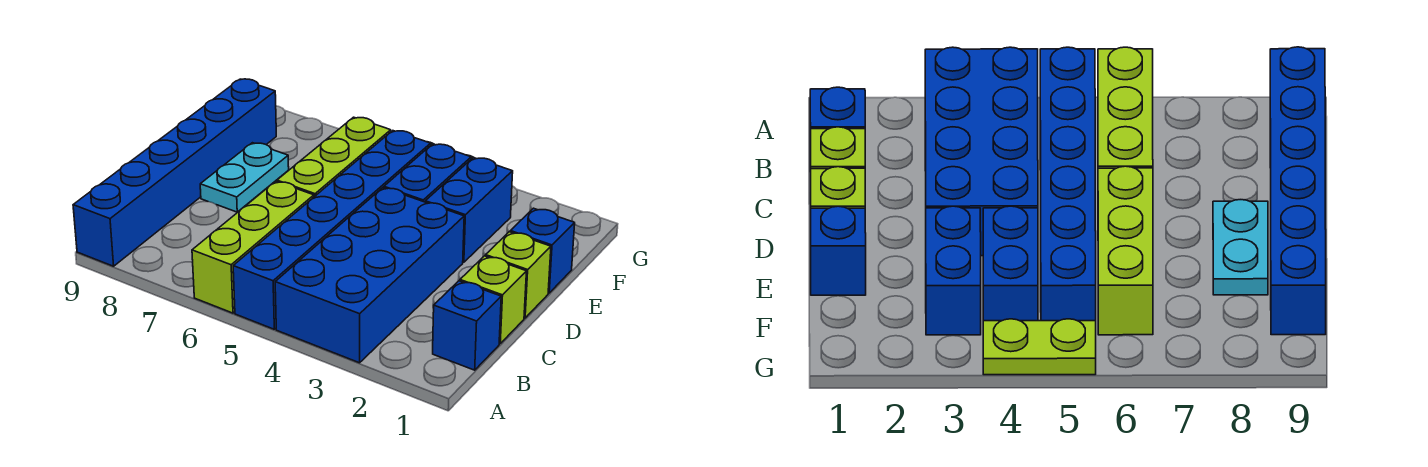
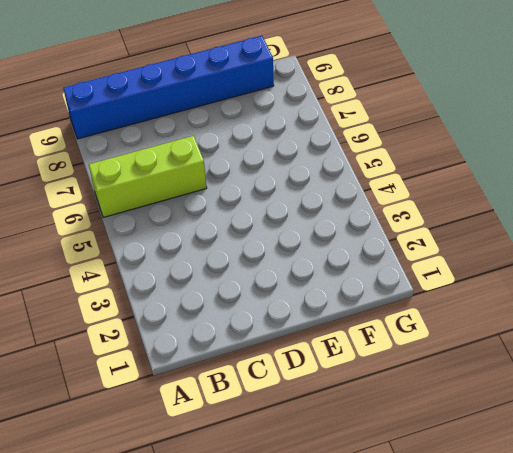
none -> blue brick A3:D4 level 1
none -> blue brick A5:F5 level 1
none -> blue brick B1 level 1

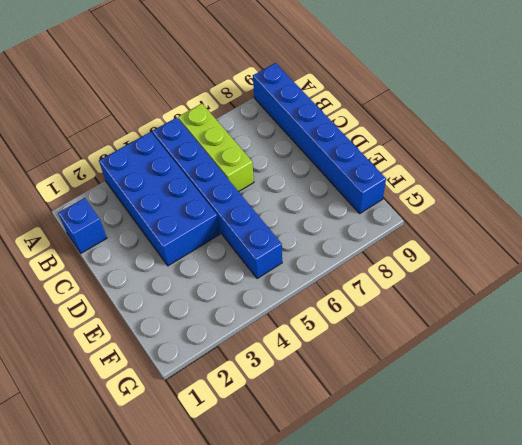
none -> lime brick C1 level 1
none -> lime brick D1 level 1
none -> lime brick D6:F6 level 1

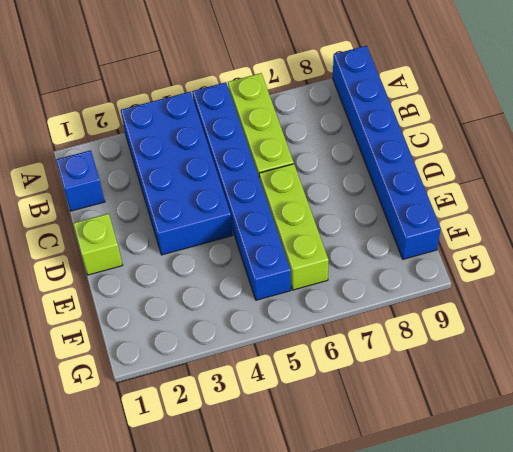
none -> lime brick C1 level 1
none -> cyan plate D8:E8 level 1
none -> blue brick E1 level 1

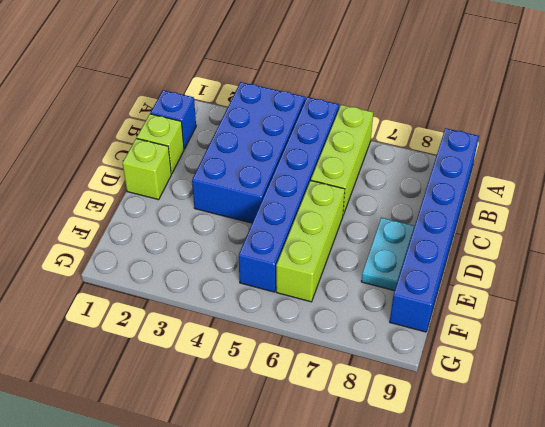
none -> blue brick E1 level 1
none -> blue brick E3:F3 level 1
none -> blue brick E4:F4 level 1

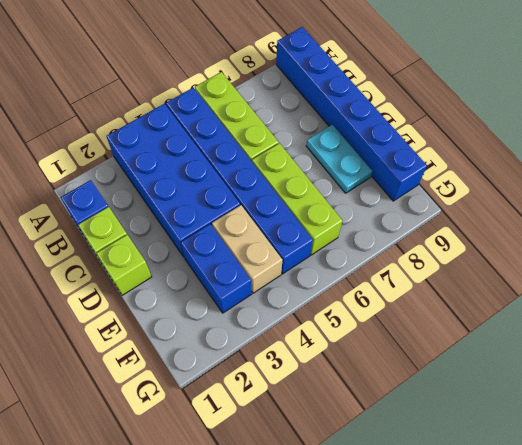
tan brick E4:F4 level 1 -> blue brick E4:F4 level 1
none -> blue brick E1 level 1
none -> lime plate G4:G5 level 1

